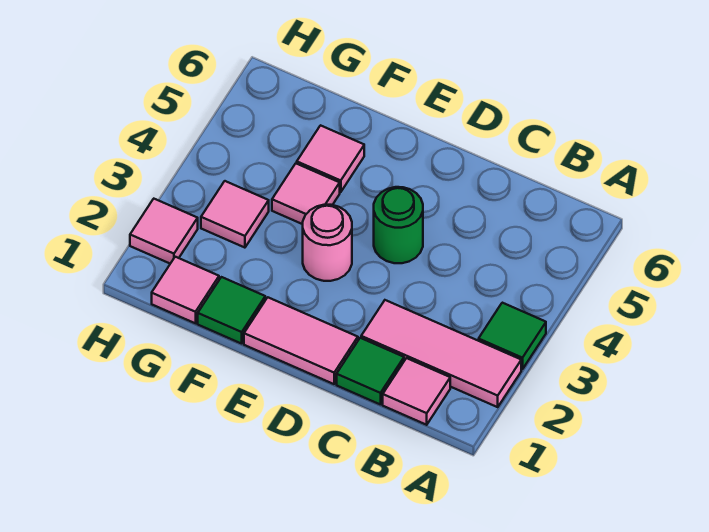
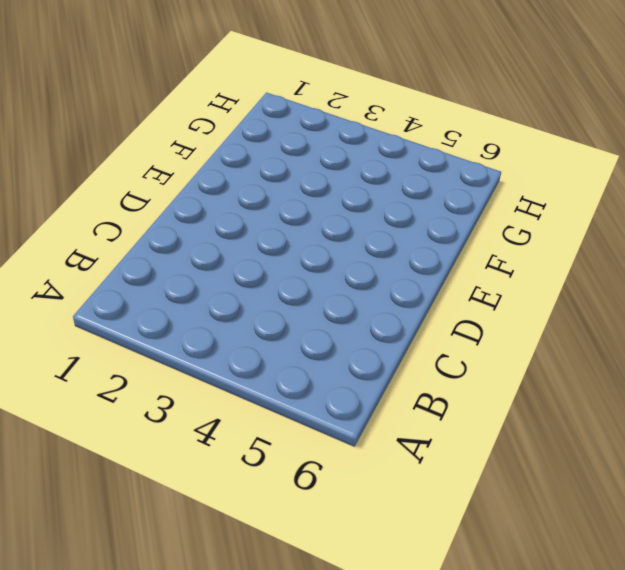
none -> pink tile A2:C2 level 1
none -> green tile A3 level 1
none -> pink tile B1 level 1

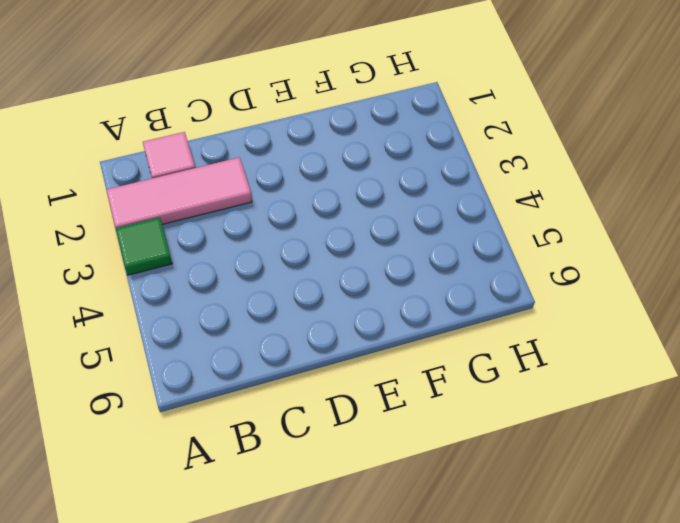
none -> green tile C1 level 1
none -> pink tile D1:E1 level 1
none -> green round brick D4 level 1

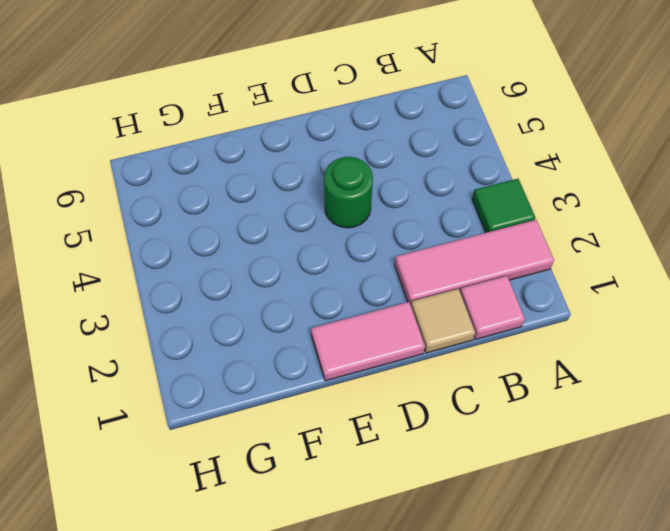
tan tile C1 level 1 -> green tile C1 level 1
none -> pink round brick E3 level 1
none -> green tile F1 level 1
none -> pink tile F4 level 1

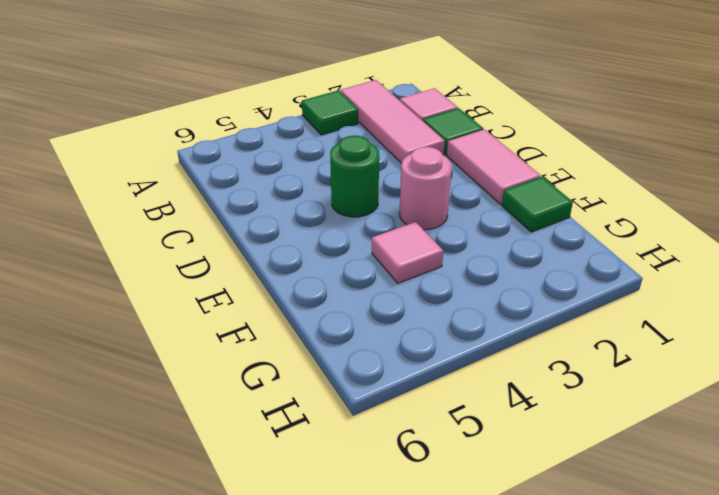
none -> pink tile F5 level 1
none -> pink tile G1 level 1
none -> pink tile G3 level 1

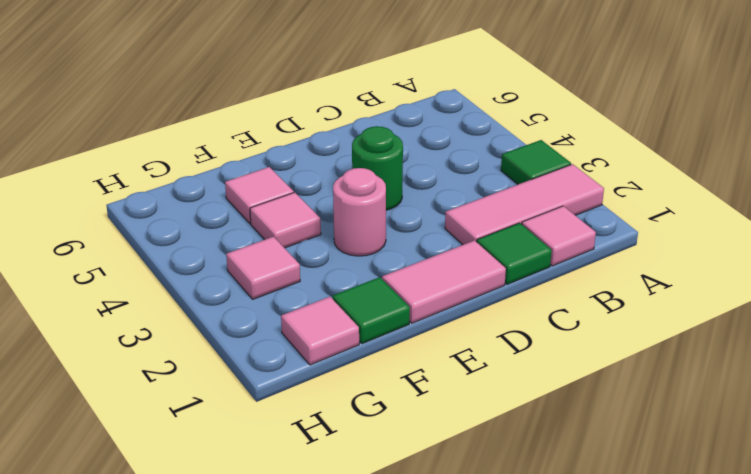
none -> pink tile H2 level 1

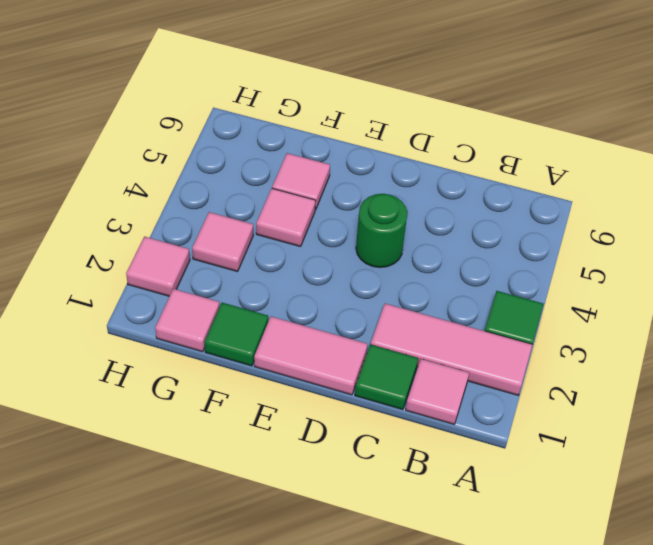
none -> pink round brick E3 level 1

